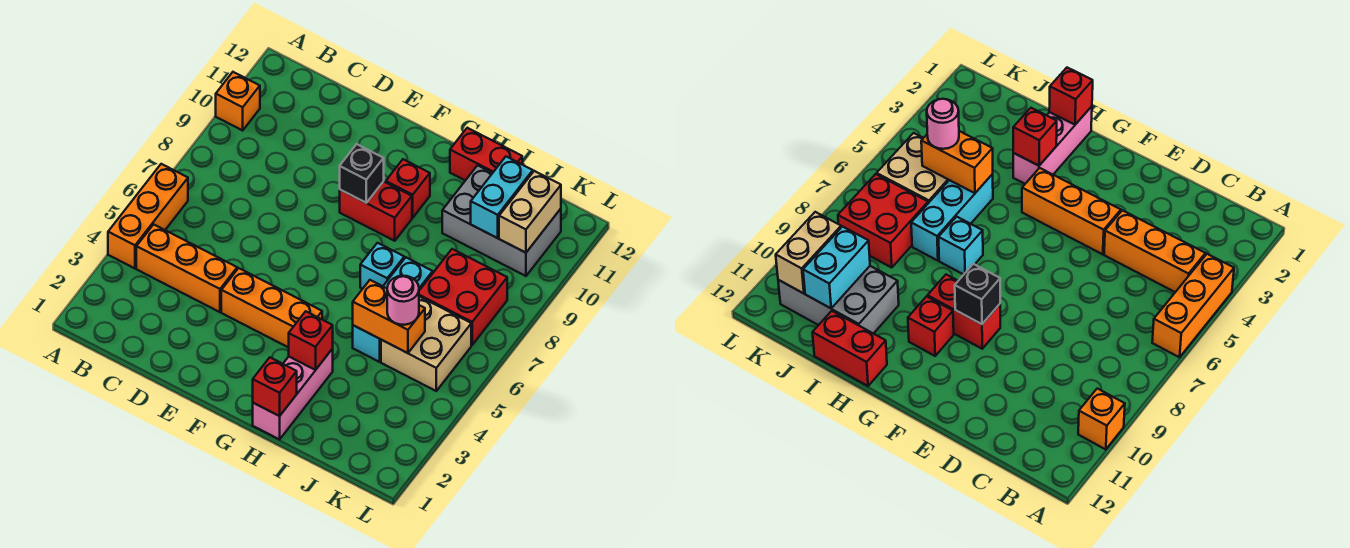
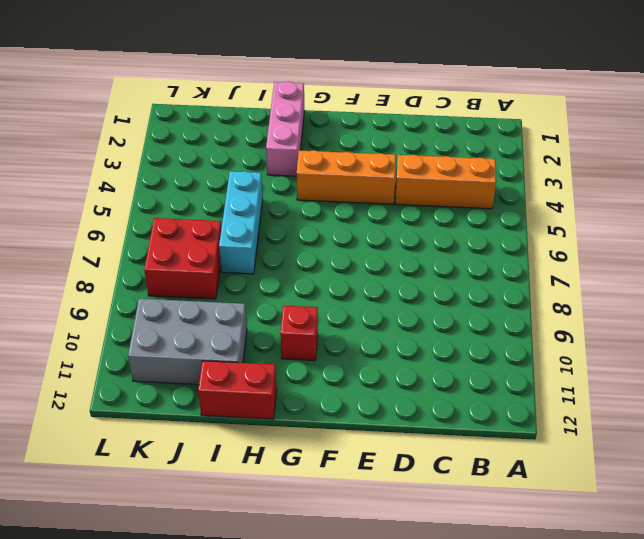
none -> orange brick A4:A6 level 1
none -> orange brick A10 level 1
none -> red brick F9:G9 level 1

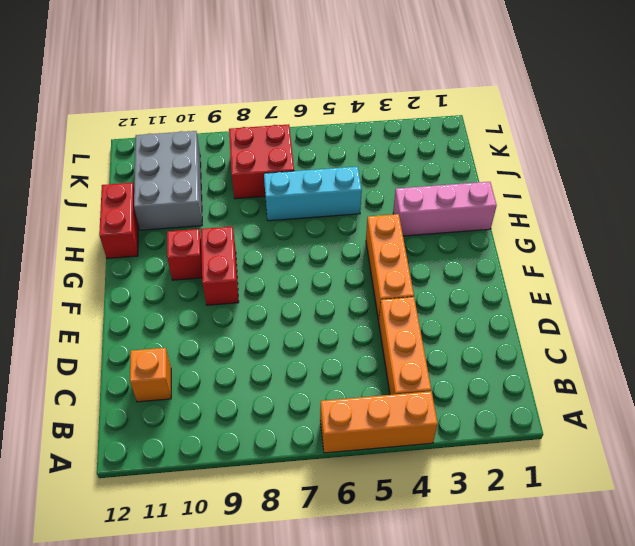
orange brick C11 level 1 -> orange brick A10 level 1
none -> cyan brick H7 level 1
none -> tan brick J5:K6 level 1
none -> black brick F9 level 2

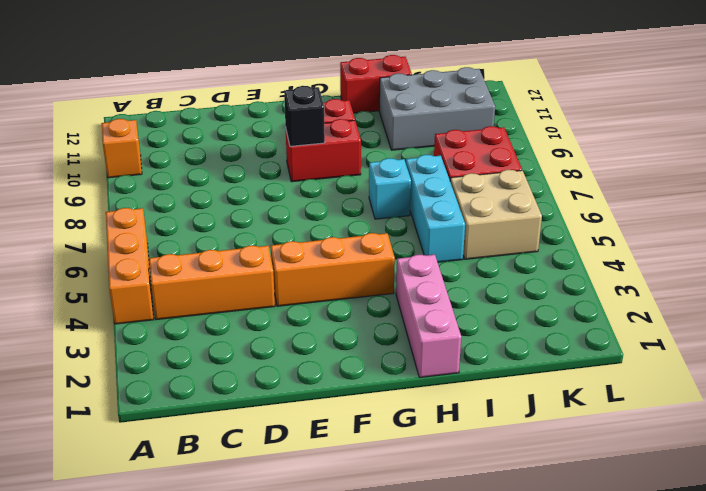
none -> red brick H1 level 2
none -> red brick H3 level 2
none -> orange brick I5:J5 level 2

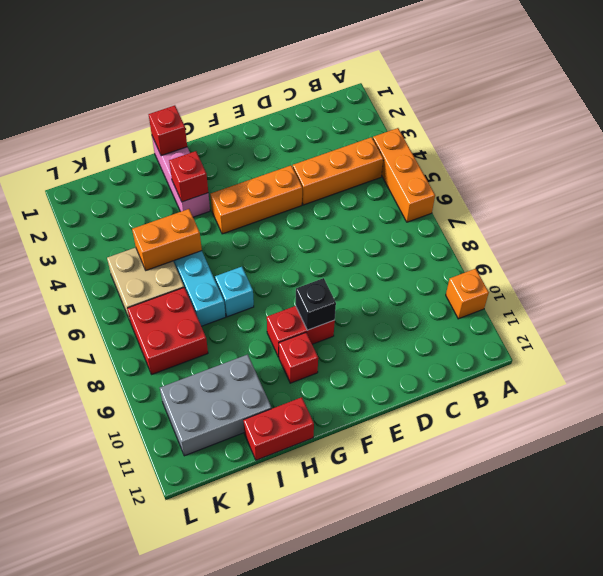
none -> cyan brick J10:J11 level 2
none -> tan brick K10:K11 level 2
none -> pink round brick J5 level 3

